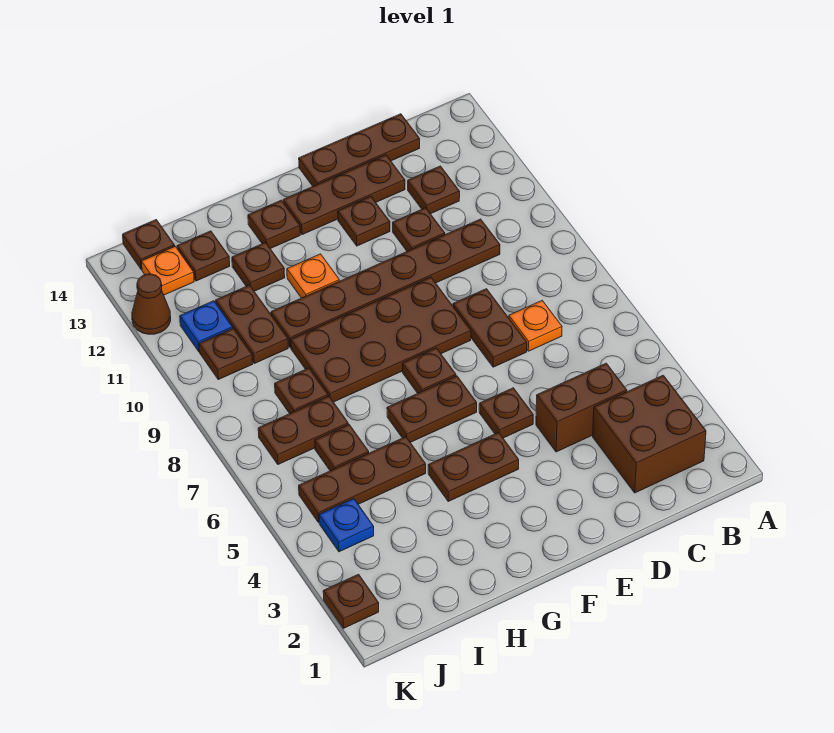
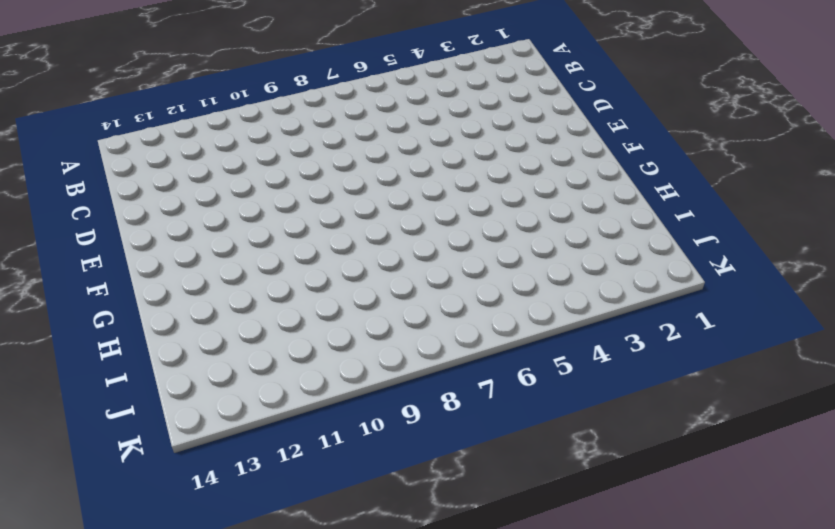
none -> brown brick B2:C3 level 1
none -> brown brick C4:D4 level 1
none -> orange plate C7 level 1
none -> brown plate C10:H10 level 1

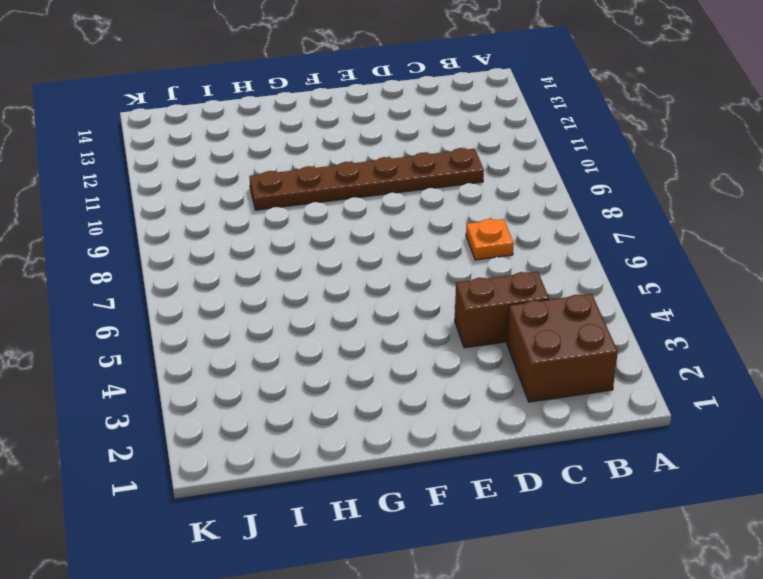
none -> brown plate C12 level 1
none -> brown plate C14:E14 level 1
none -> brown plate D7:D8 level 1
none -> brown plate D11 level 1

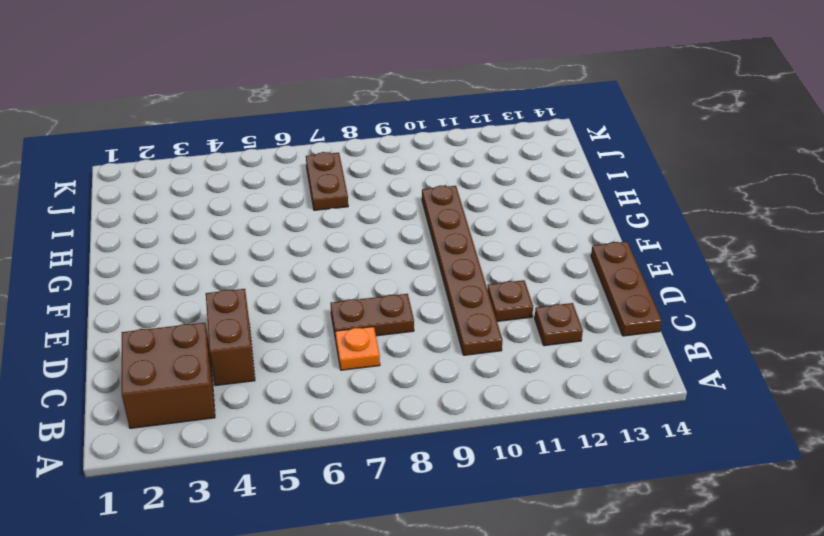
none -> brown plate D13:F13 level 1
none -> brown plate E5 level 1
none -> brown plate E8:H9 level 1
none -> brown plate E12 level 1

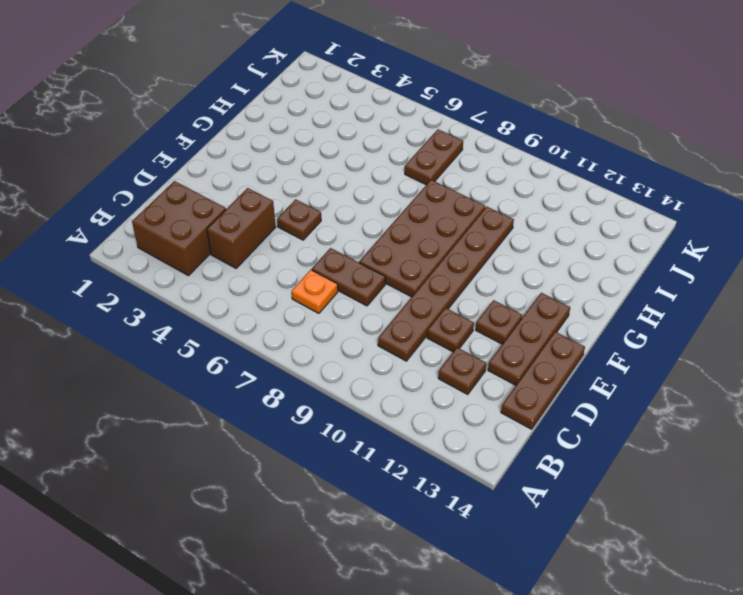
none -> brown plate F4:G4 level 1
none -> brown plate F6:G6 level 1
none -> brown plate F7 level 1
none -> orange plate G11 level 1

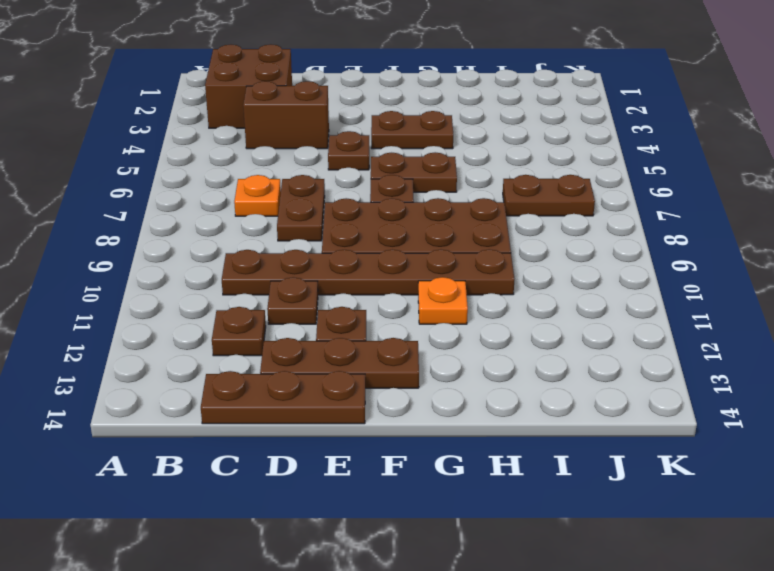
none -> brown plate G13 level 1
none -> brown plate H5:J5 level 1
none -> brown plate H12 level 1
none -> brown plate I6 level 1

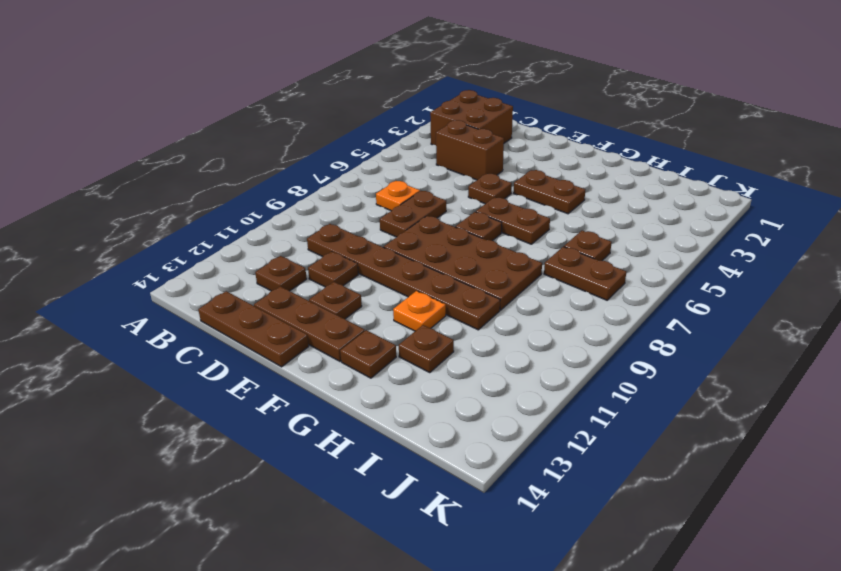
none -> brown plate H5:J5 level 1
none -> brown plate I8 level 1
none -> brown plate I10:I11 level 1
none -> brown plate I13 level 1

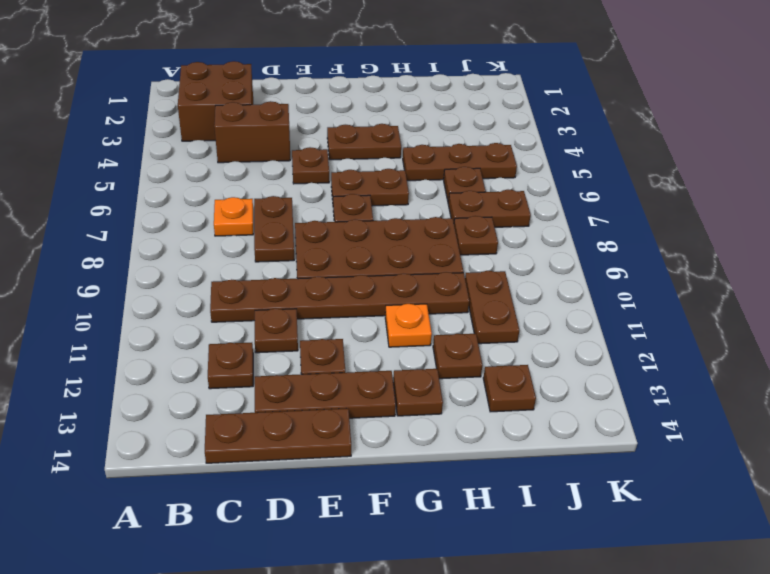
none -> blue plate J4 level 1
none -> brown plate J10 level 1
none -> blue plate J11 level 1
none -> orange plate J13 level 1

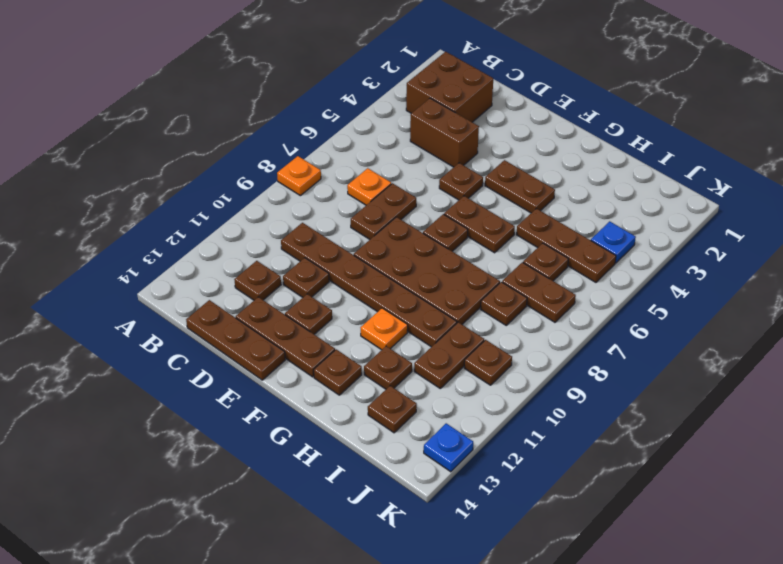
orange plate A8 level 1 -> orange plate J13 level 1
blue plate K13 level 1 -> blue plate J11 level 1
none -> brown plate J14 level 1
none -> brown plate K2 level 1
none -> brown cone K12 level 1

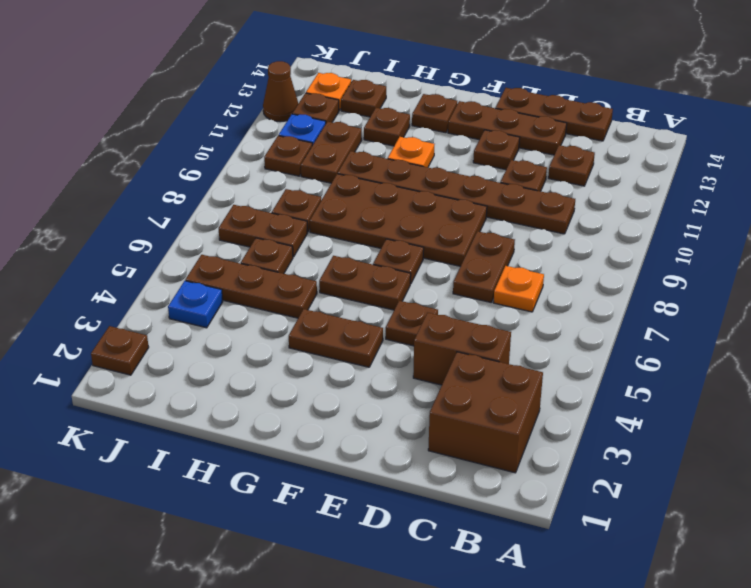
brown plate J12 level 1 -> brown plate J14 level 1

